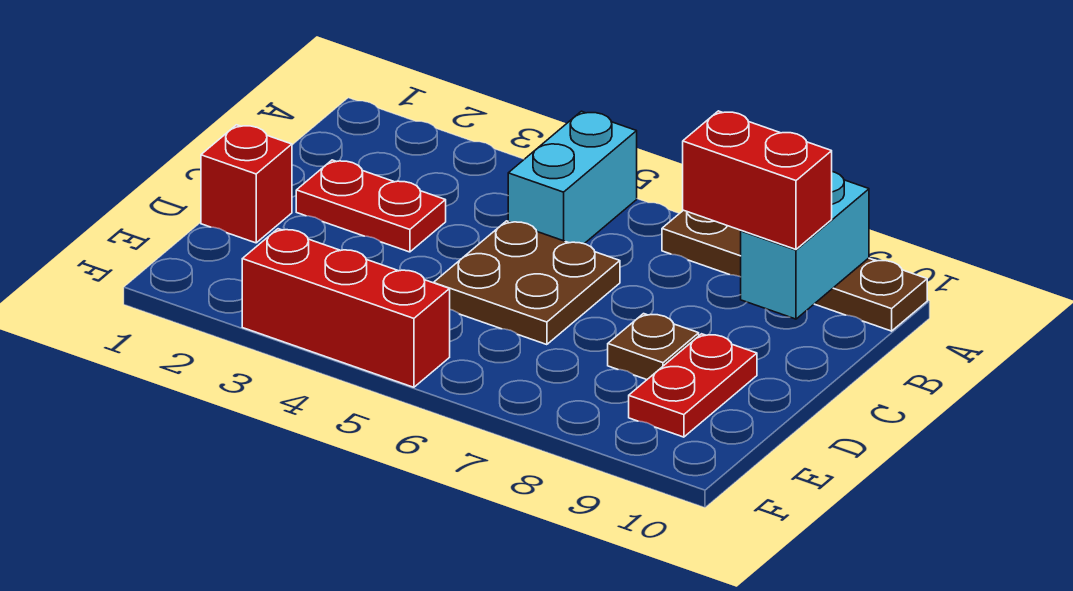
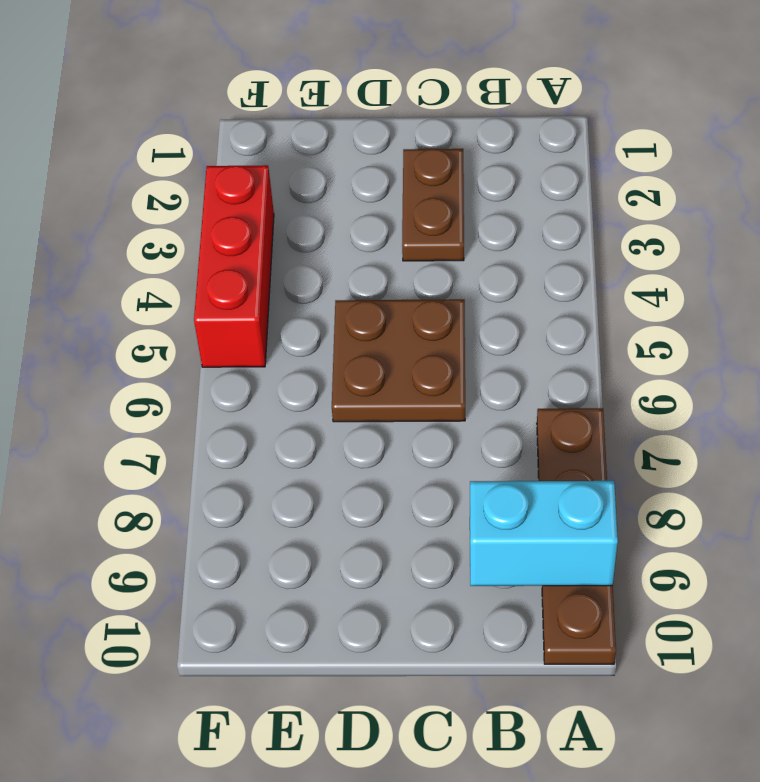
brown plate C2:C3 level 1 -> red plate C2:C3 level 1
none -> cyan brick A5:B5 level 1
none -> red brick D1 level 1

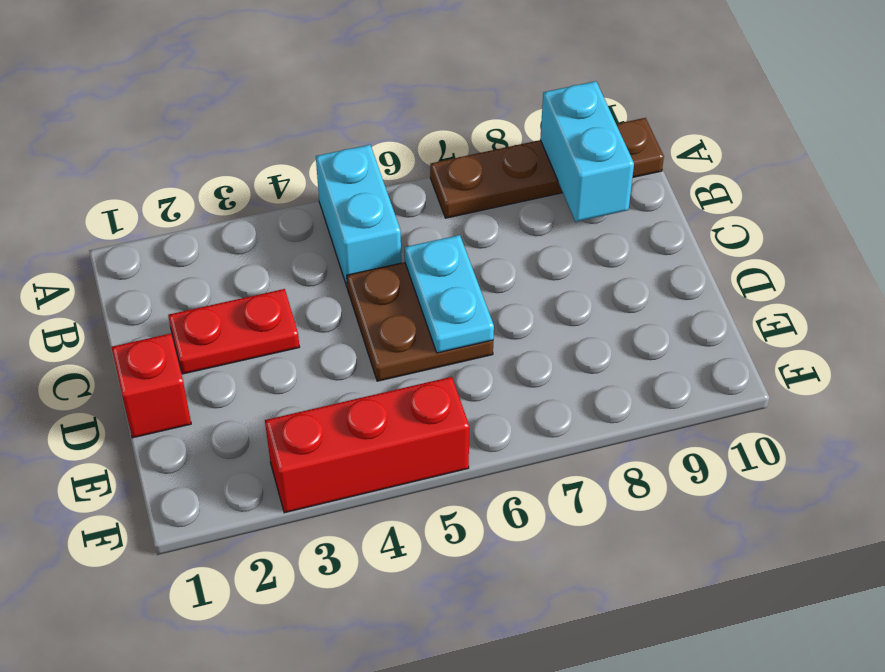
cyan plate C6:D6 level 2 -> none
none -> brown plate D8 level 1
none -> red plate D9:E9 level 1

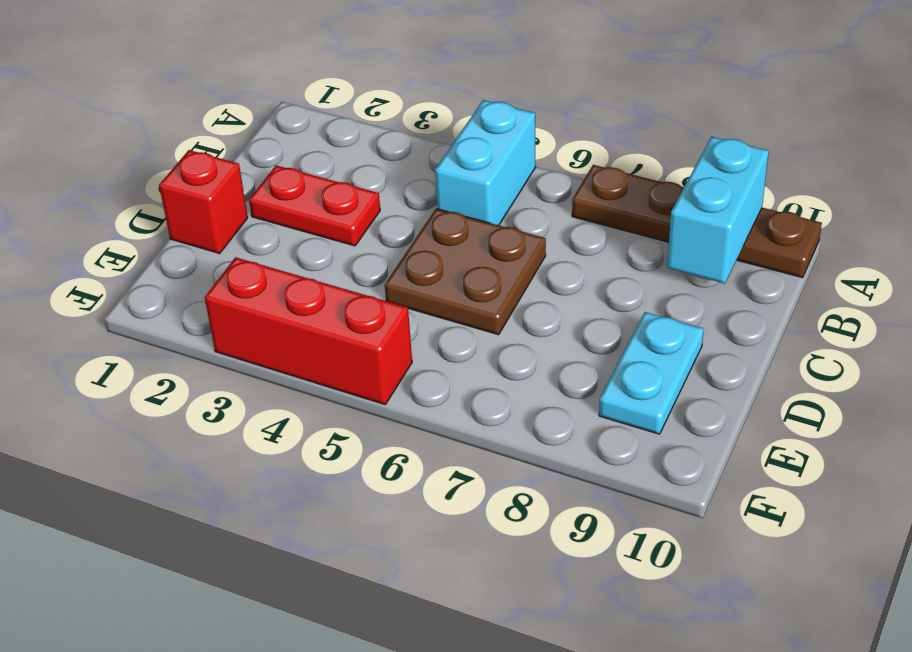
cyan plate D9:E9 level 1 -> red plate D9:E9 level 1
none -> brown plate D8 level 1
none -> red brick B8:B9 level 3

